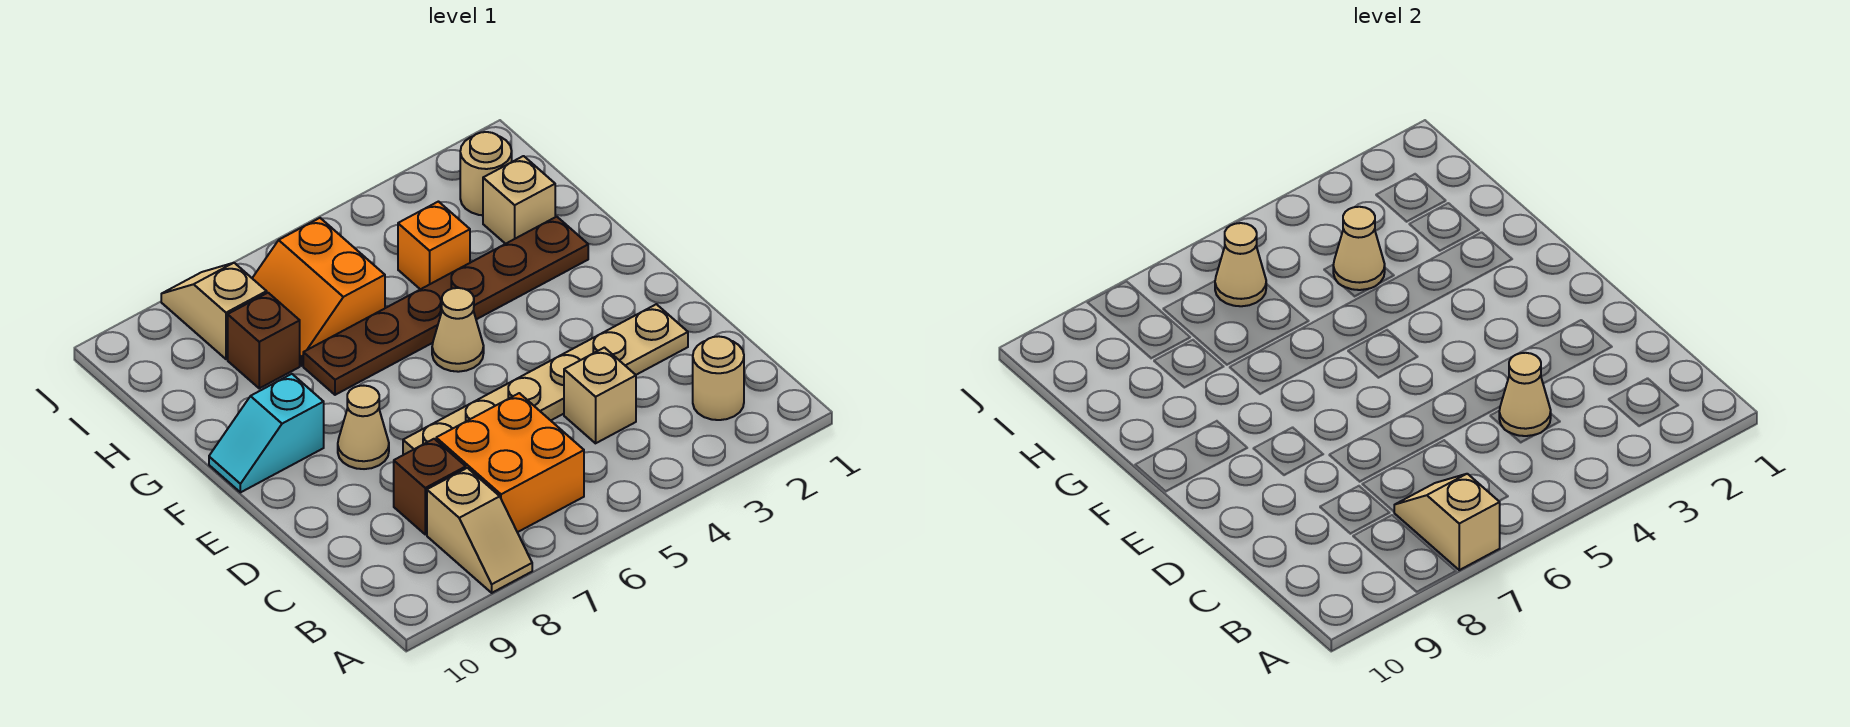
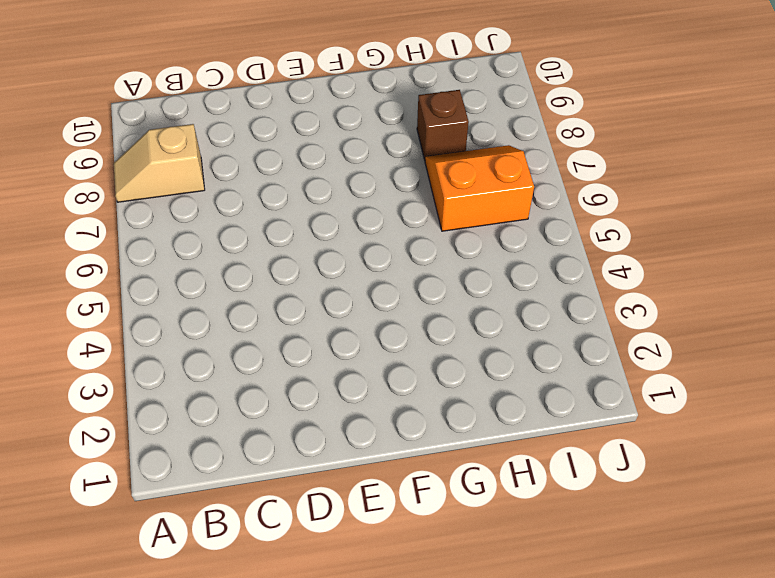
none -> tan round brick B2 level 1
none -> orange brick B6:C7 level 1
none -> tan brick C4 level 1

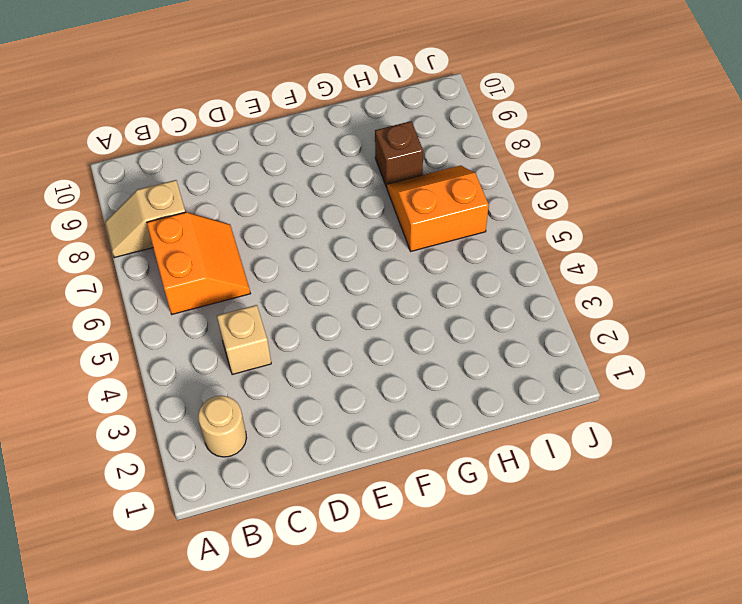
orange slope B6:C7 level 1 top B -> orange brick B6:C7 level 1
none -> brown brick C8 level 1
none -> tan plate D2:D7 level 1
none -> tan cone E8 level 1

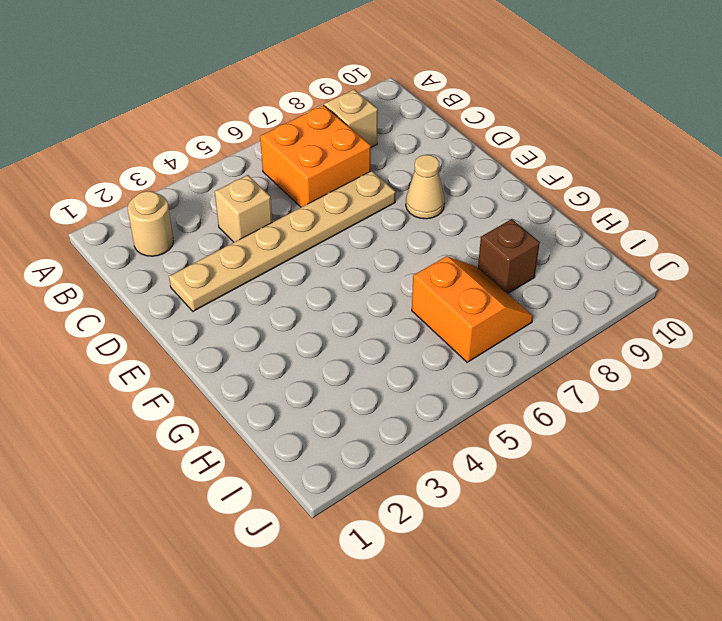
none -> brown brick C8 level 1
none -> tan cone F5 level 1
none -> cyan slope F9:F10 level 1 top 9

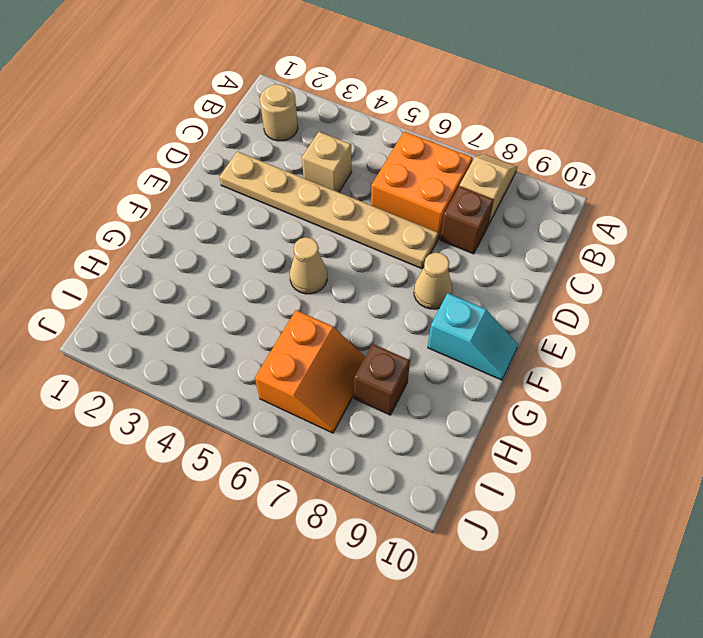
none -> brown plate G2:G7 level 1
none -> tan brick H2 level 1
none -> orange brick H4 level 1

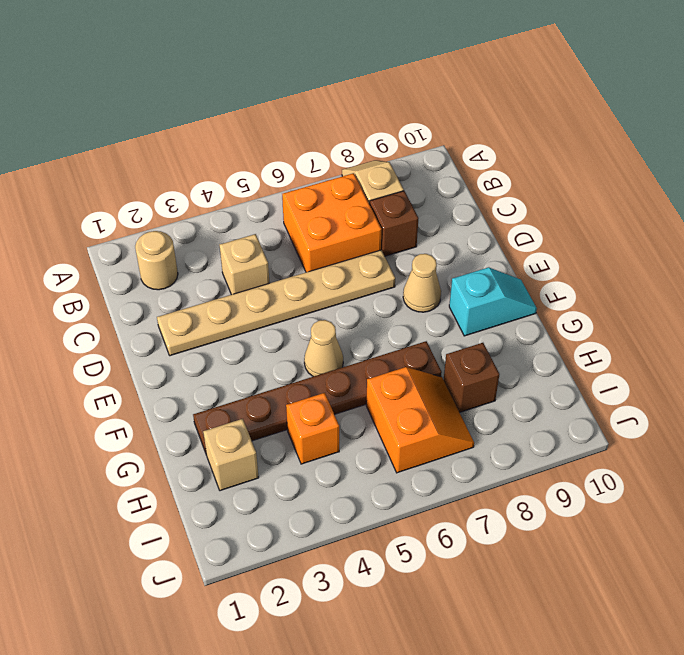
none -> tan round brick I2 level 1
none -> tan slope I8:J8 level 1 top I
none -> tan slope A7:B7 level 2 top A

